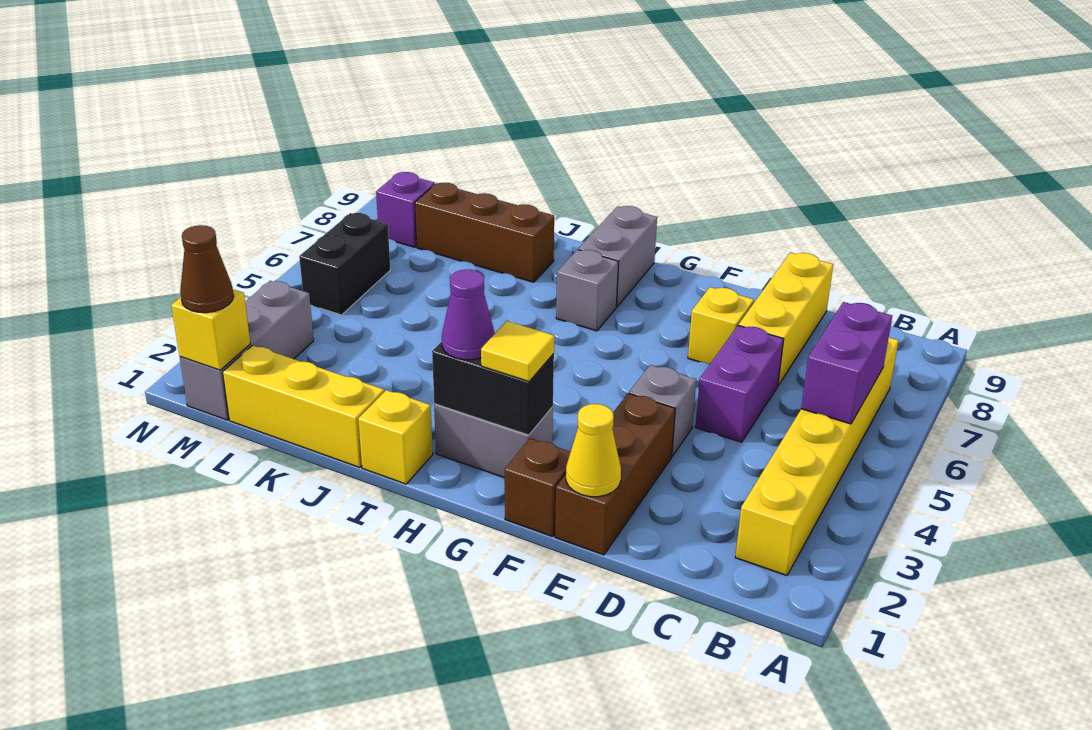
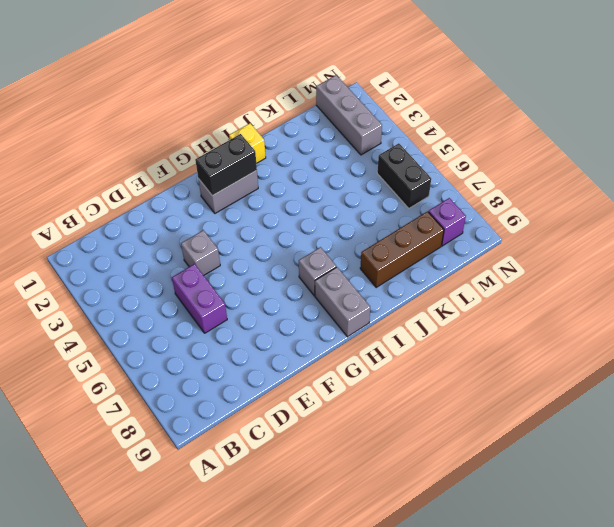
none -> yellow brick B2:B7 level 1
none -> yellow brick D7:D9 level 1
none -> brown brick E1:E3 level 1

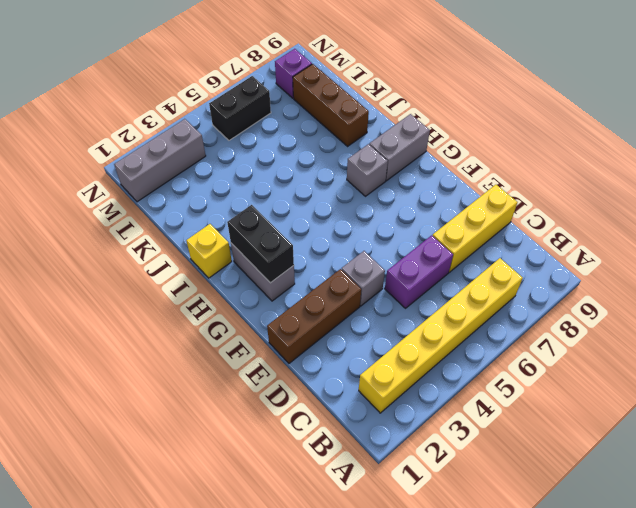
none -> yellow brick E7 level 1
none -> brown brick F1 level 1
none -> yellow brick J1:L1 level 1

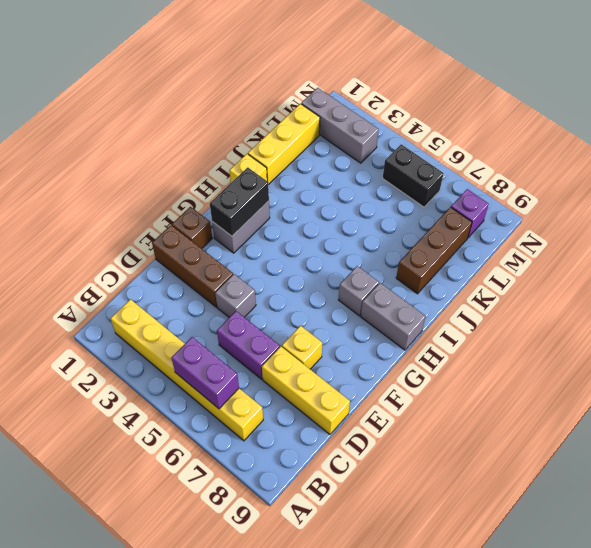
none -> yellow cone E1 level 2
none -> yellow brick M1 level 2
none -> yellow tile G2 level 3

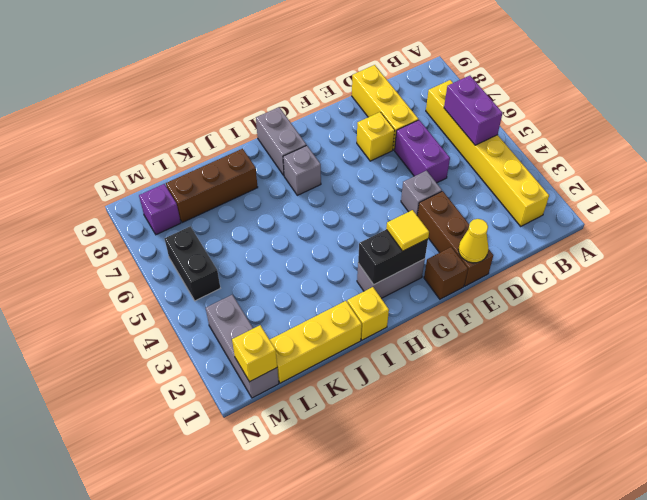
none -> purple cone H2 level 3
none -> brown cone M1 level 3

